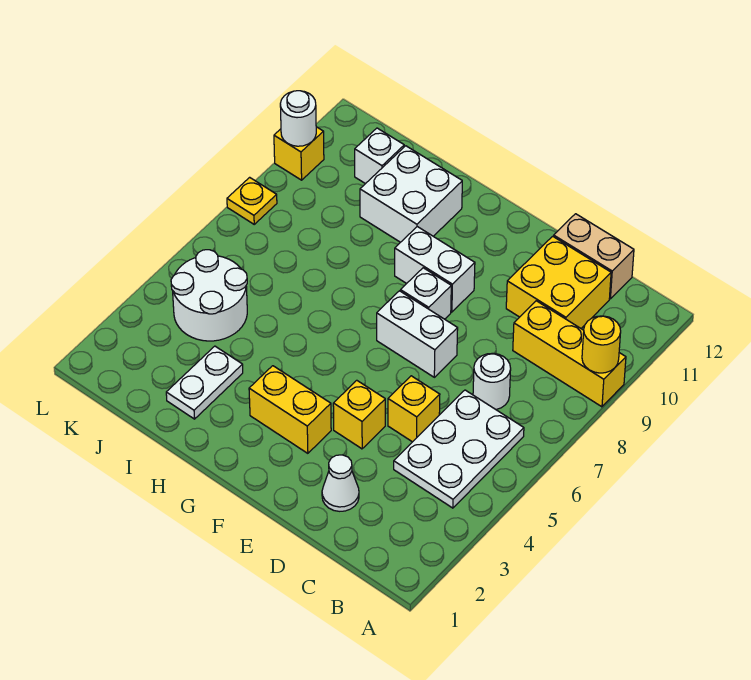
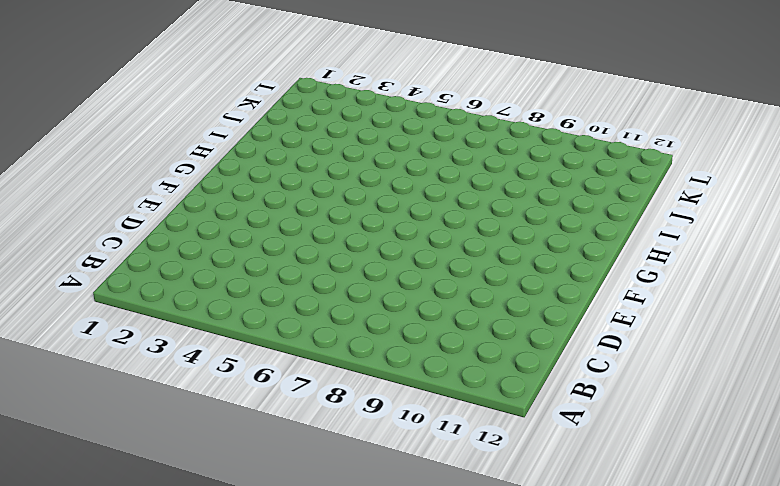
none -> yellow brick A9:C9 level 1
none -> white plate B4:C6 level 1
none -> white round brick C7 level 1

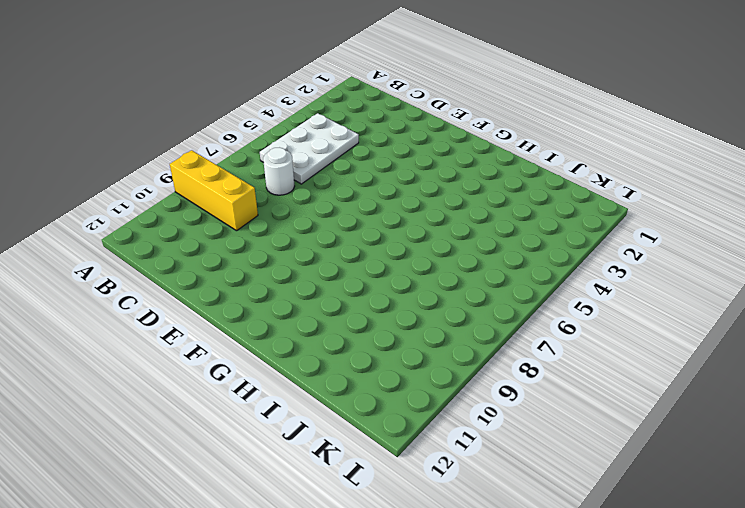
none -> yellow brick C10:D11 level 1
none -> tan brick C12:D12 level 1
none -> white cone D2 level 1

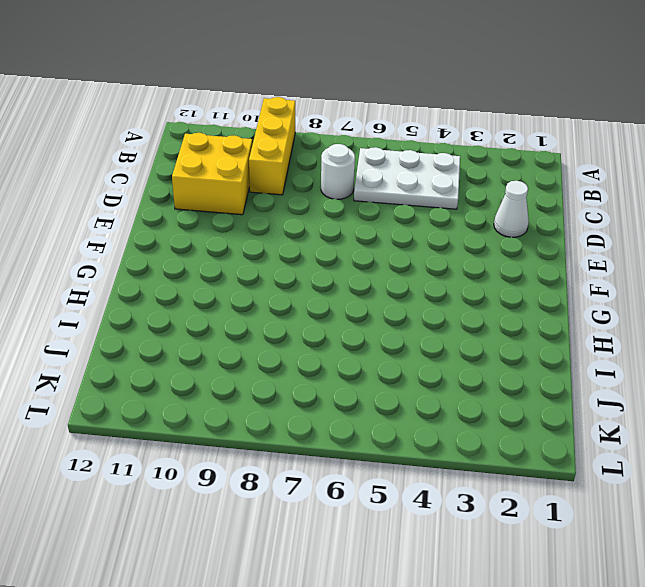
none -> tan brick C12:D12 level 1
none -> yellow brick D5 level 1
none -> yellow brick E4 level 1

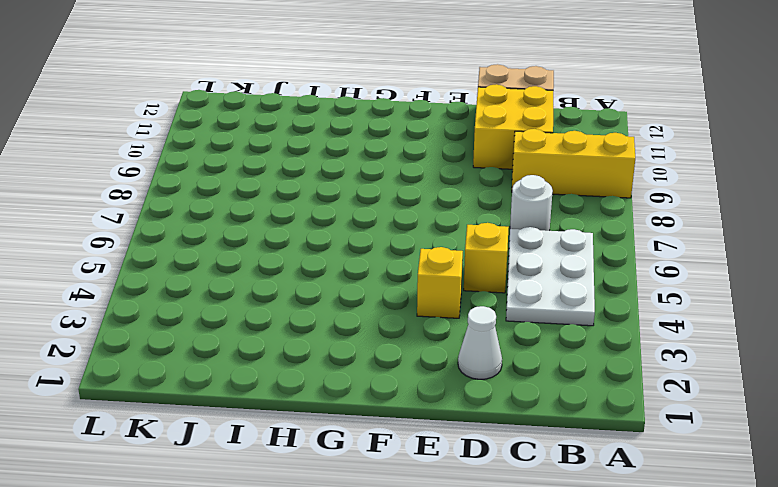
none -> white brick E7:F7 level 1
none -> yellow brick F3:G3 level 1
none -> white brick F8 level 1

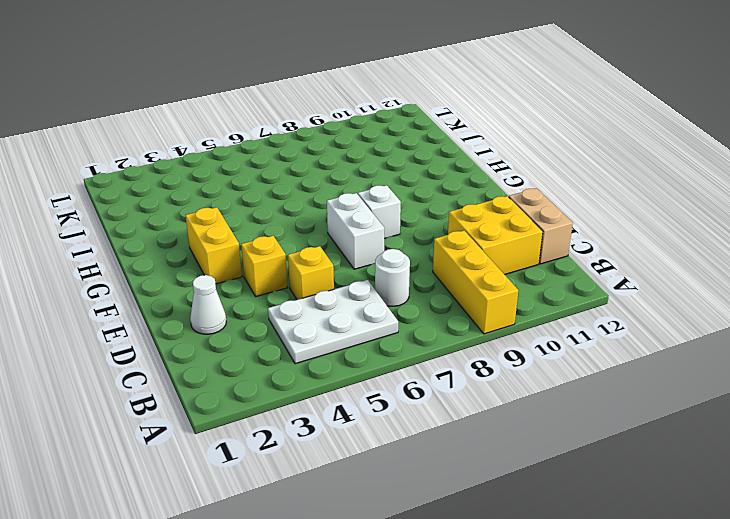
none -> white brick F9:G9 level 1
none -> white brick H10:I11 level 1
none -> white plate I2:I3 level 1

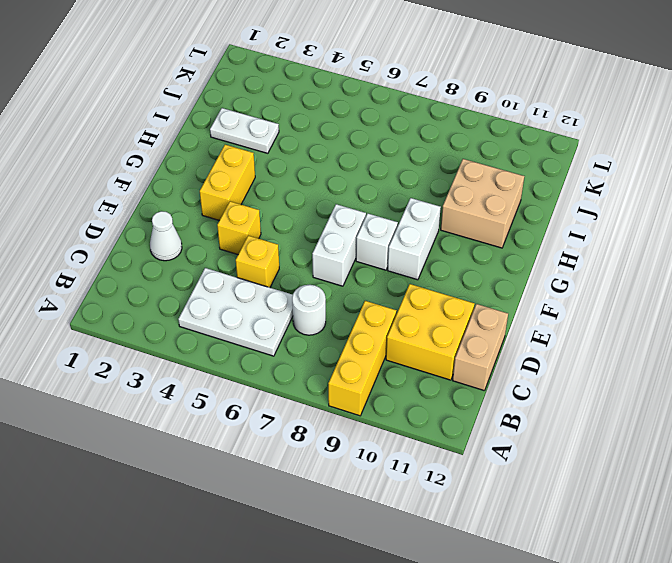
tan brick H10:I11 level 1 -> white brick H10:I11 level 1
none -> white round brick J4:K5 level 1
none -> white brick J11 level 1
none -> yellow plate L8 level 1

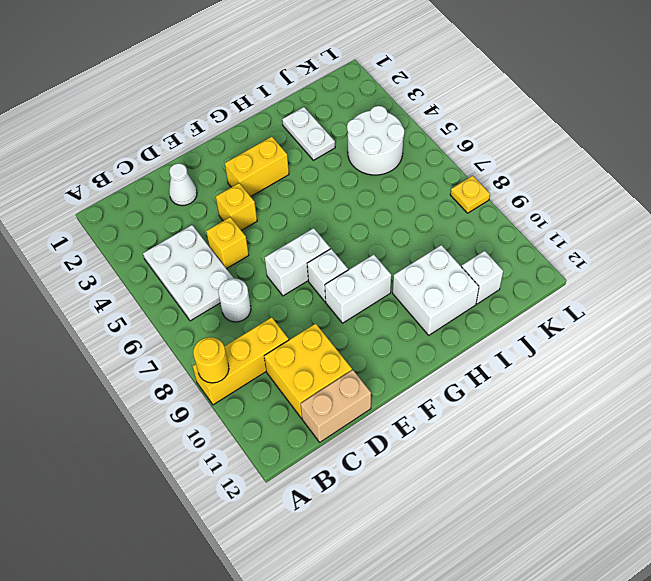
none -> yellow brick L10 level 1
none -> white round brick L10 level 2

